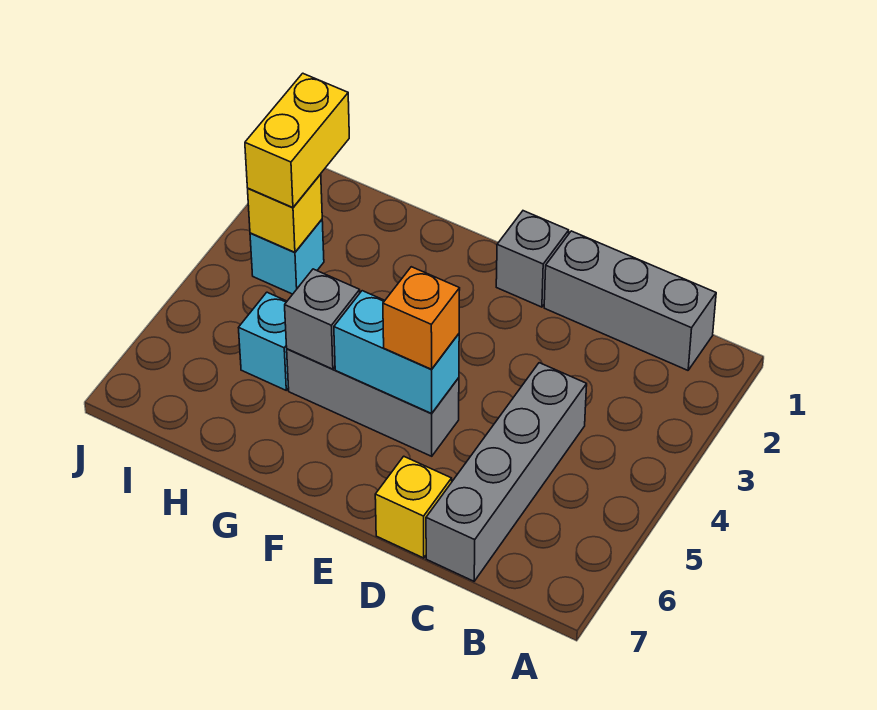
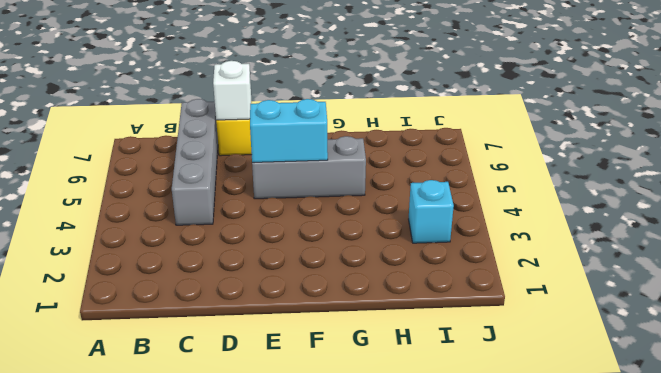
white brick D7 level 2 -> none
none -> grey brick B1:D1 level 1
none -> grey brick E1 level 1
none -> cyan brick H5 level 1

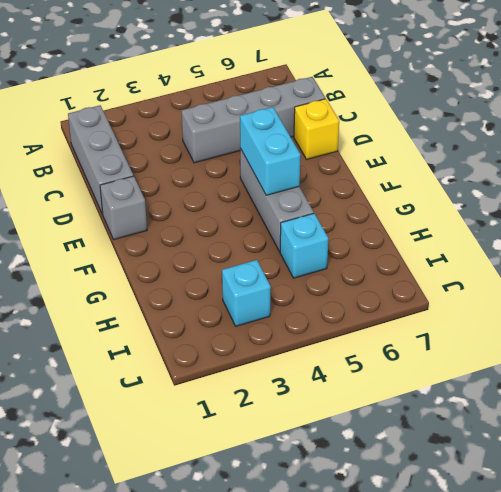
none -> grey brick G5 level 2
none -> yellow brick I3 level 2
none -> orange brick E5 level 3

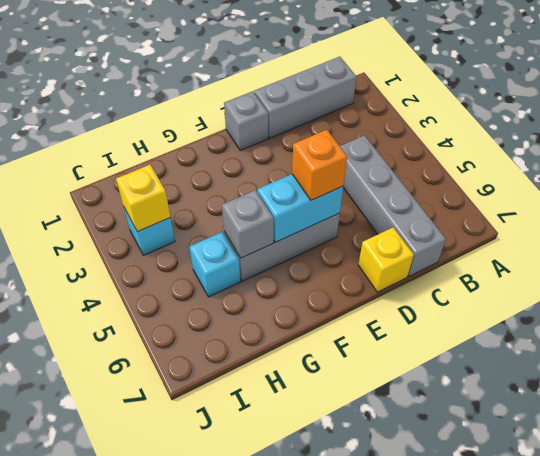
none -> yellow brick I2:I3 level 3

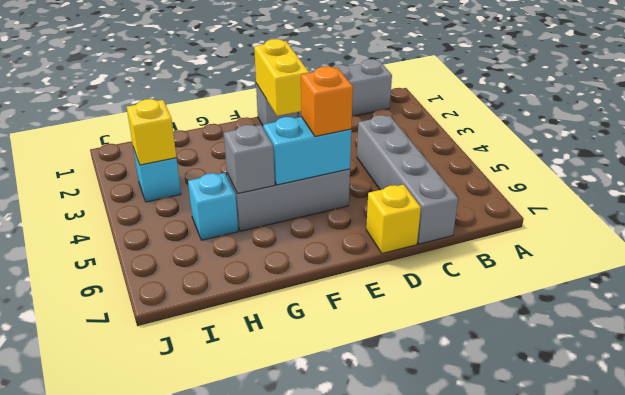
yellow brick E1:E2 level 2 -> yellow brick I2:I3 level 3

